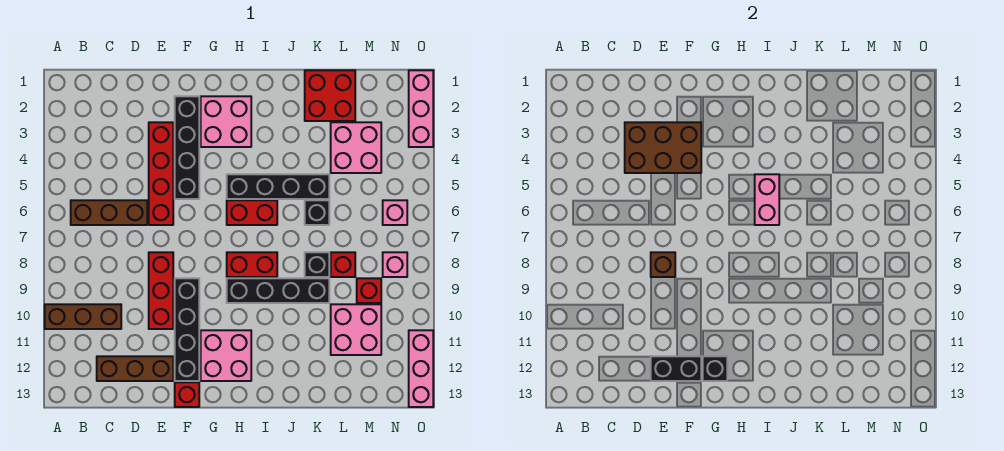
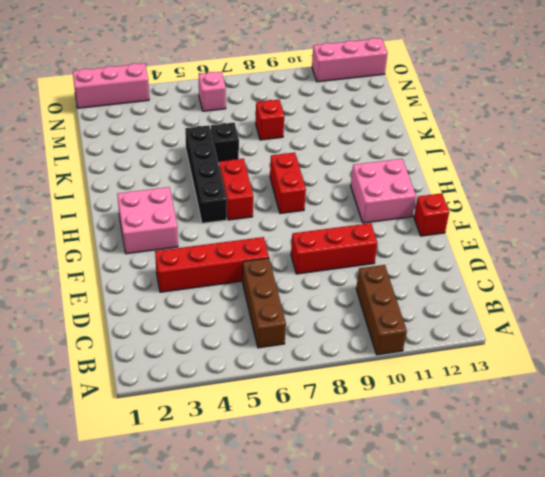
none -> brown brick C12:E12 level 1
none -> black brick F2:F5 level 1
none -> black brick F9:F12 level 1
none -> black brick H9:K9 level 1

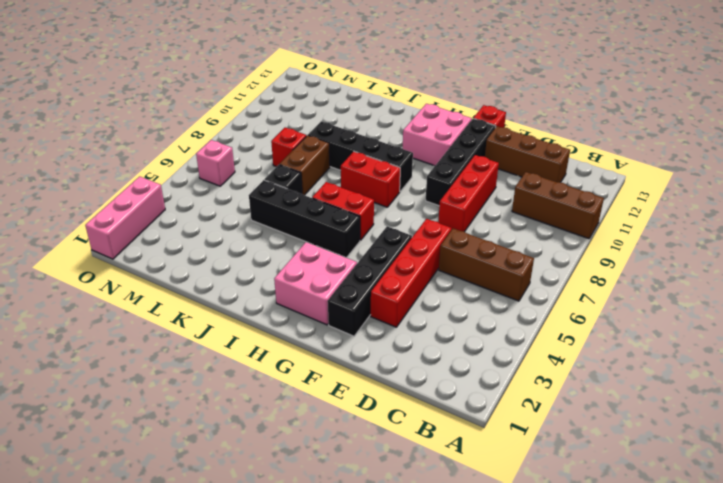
brown brick K7:K8 level 1 -> black brick K8 level 1
none -> red brick K1:L2 level 1
none -> pink brick L3:M4 level 1
none -> pink brick L10:M11 level 1
none -> red brick M9 level 1

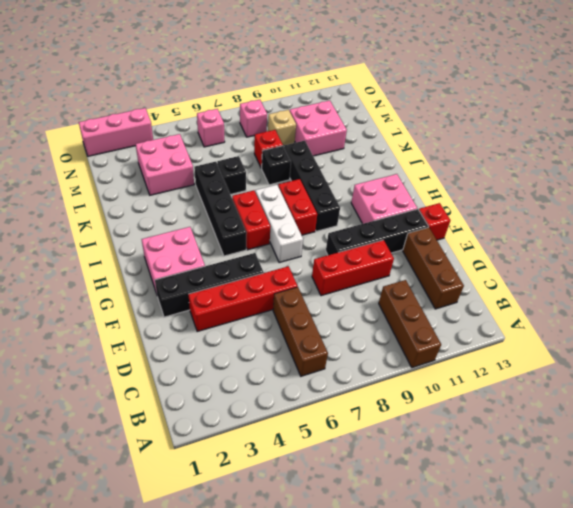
white brick G7:I7 level 1 -> none
tan brick M9 level 1 -> red brick M9 level 1
none -> red brick K1:L2 level 1
none -> pink brick O11:O13 level 1
none -> brown brick D3:F4 level 2
none -> brown brick E8 level 2

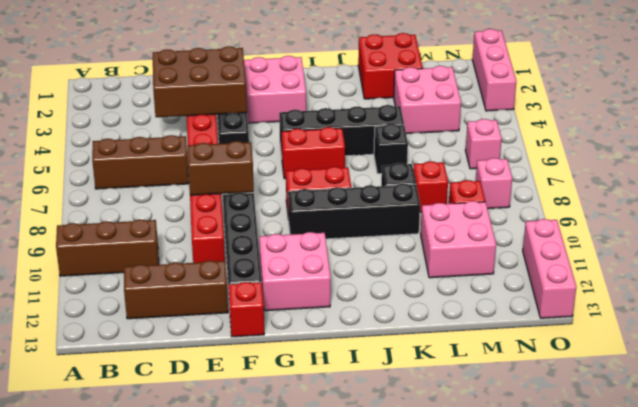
brown brick E8:F8 level 2 -> brown brick E8 level 2
none -> black brick E12:F12 level 2
none -> black brick G12 level 2
none -> pink brick I5:I6 level 2

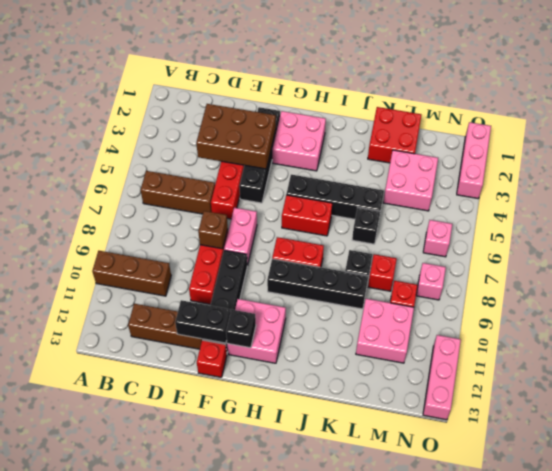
pink brick F7:F8 level 1 -> pink brick I5:I6 level 2

